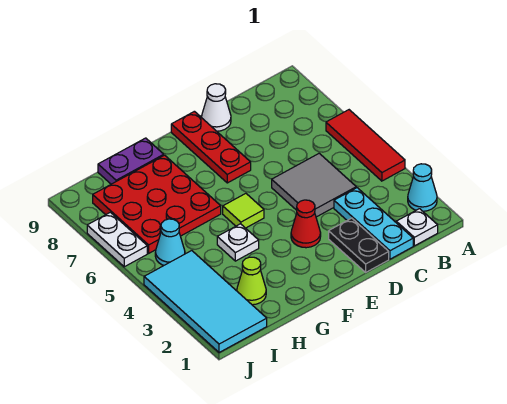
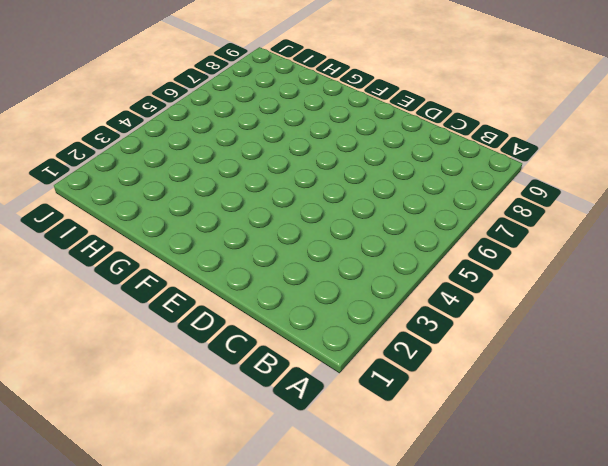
none -> cyan cone A2 level 1
none -> red tile A4:A6 level 1
none -> white plate B1 level 1

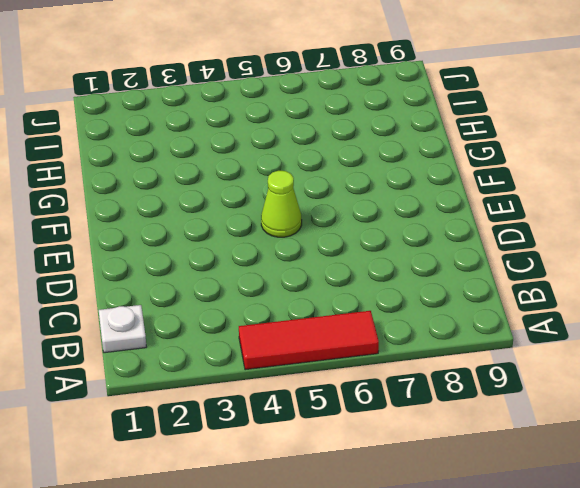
lime cone E5 level 1 -> lime cone H2 level 1
none -> cyan cone A2 level 1
none -> cyan plate C1:C3 level 1
none -> grey tile C4:D5 level 1

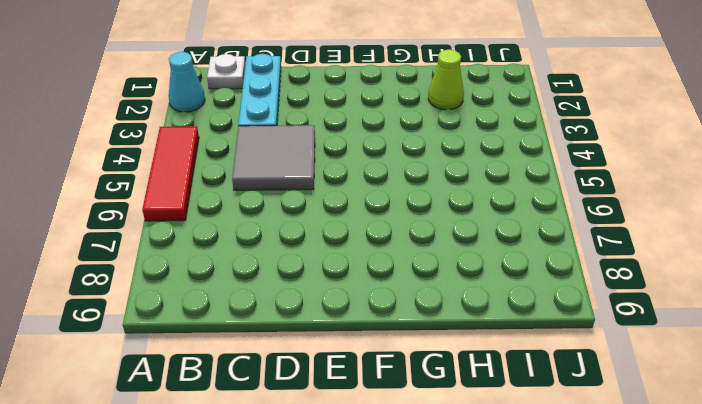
none -> black plate D1:D2 level 1
none -> white cone D9 level 1
none -> red cone E3 level 1

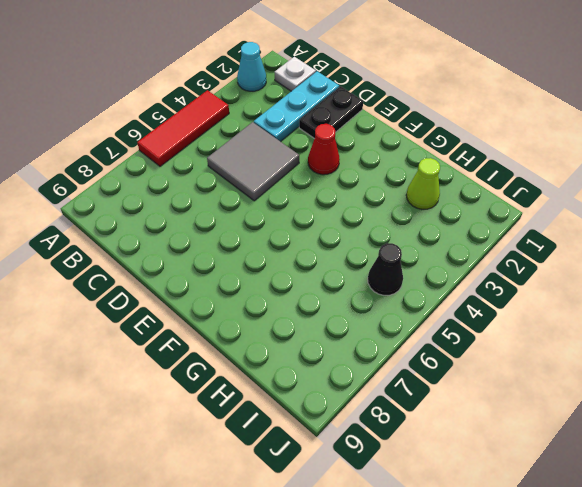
black cone I5 level 1 -> cyan cone I5 level 1
none -> white cone D9 level 1
none -> red plate E7:E9 level 1
none -> lime tile F5 level 1

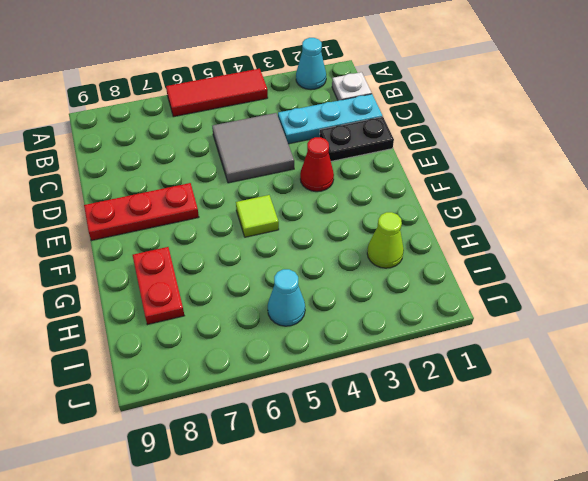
red plate G8:H8 level 1 -> red plate G6:I8 level 1
none -> white cone D9 level 1
none -> white plate G4 level 1
none -> purple plate G9:H9 level 1

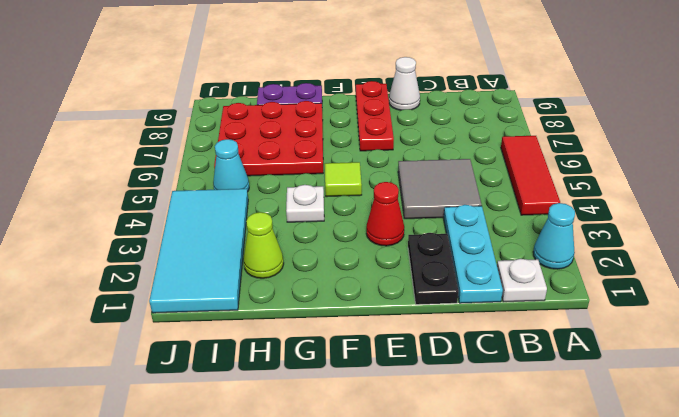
none -> white plate J6:J7 level 1

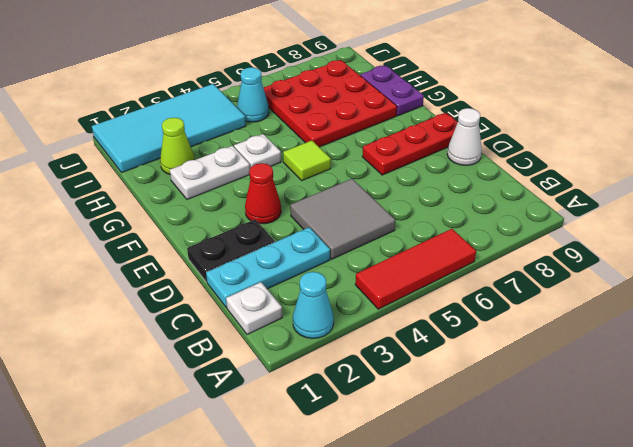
white plate G2:G3 level 1 -> white plate J6:J7 level 1

